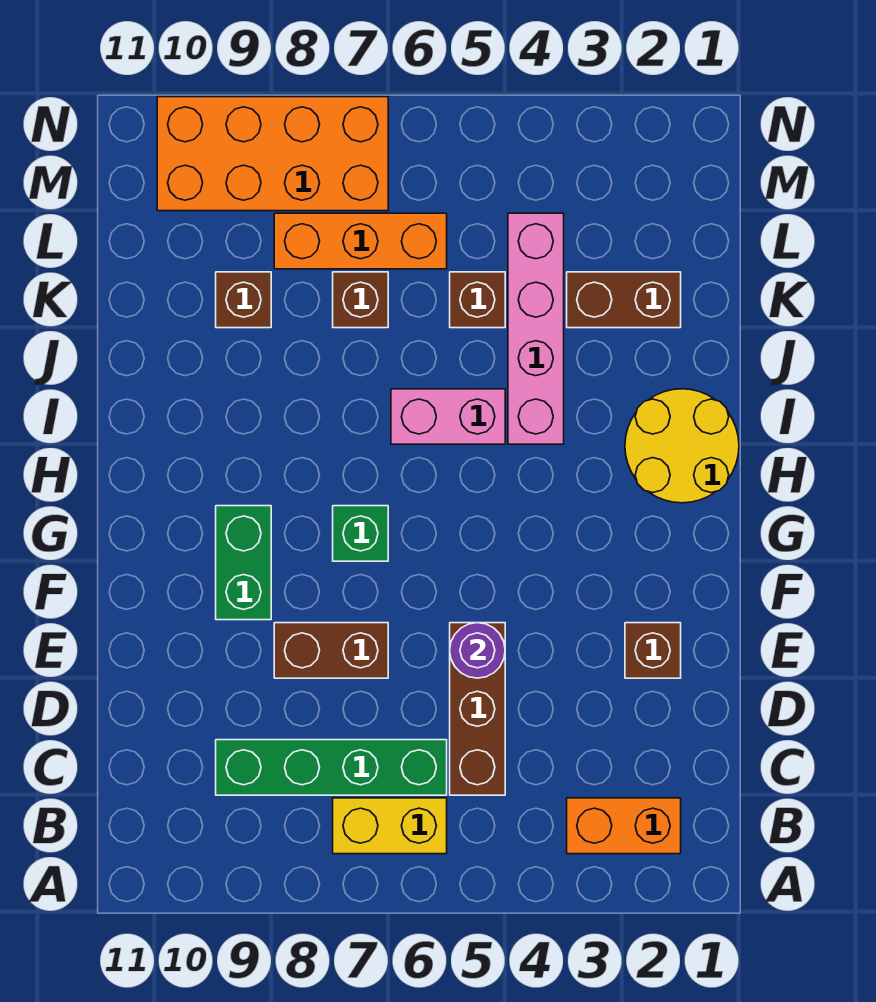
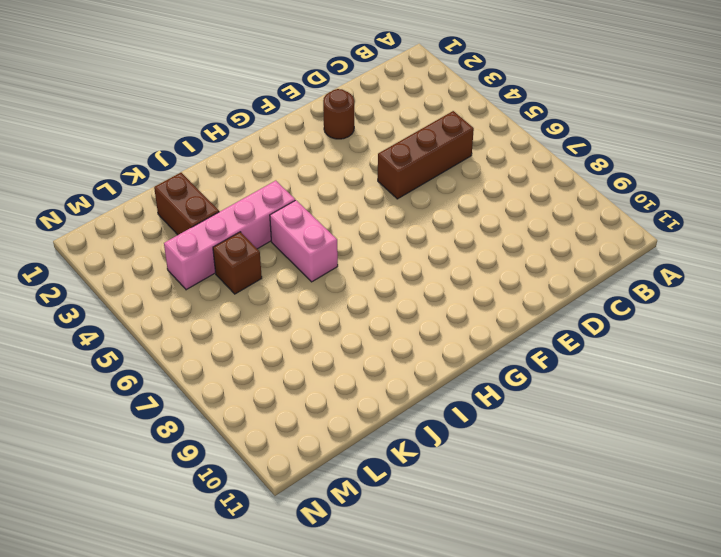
brown round brick E2 level 1 -> brown brick E2 level 1
none -> orange brick B2:B3 level 1
none -> yellow brick B6:B7 level 1
none -> green brick C6:C9 level 1

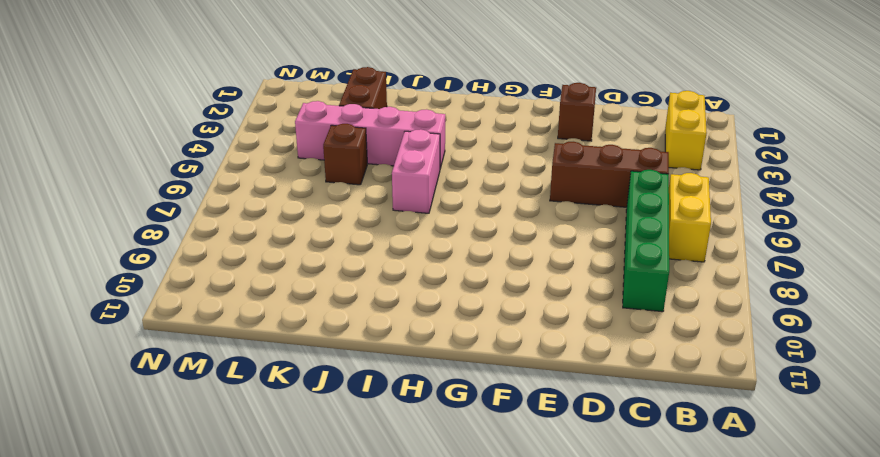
yellow brick B2:B3 level 1 -> orange brick B2:B3 level 1
none -> brown brick E7:E8 level 1
none -> green brick F9:G9 level 1
none -> green brick G7 level 1

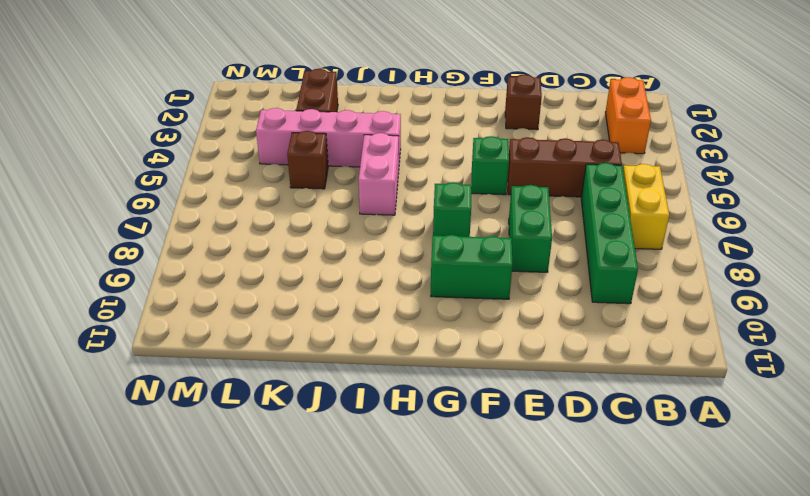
green brick E7:E8 level 1 -> brown brick E7:E8 level 1
green brick F5 level 1 -> none
none -> yellow round brick H1:I2 level 1
none -> brown brick K7 level 1
none -> brown brick K9 level 1

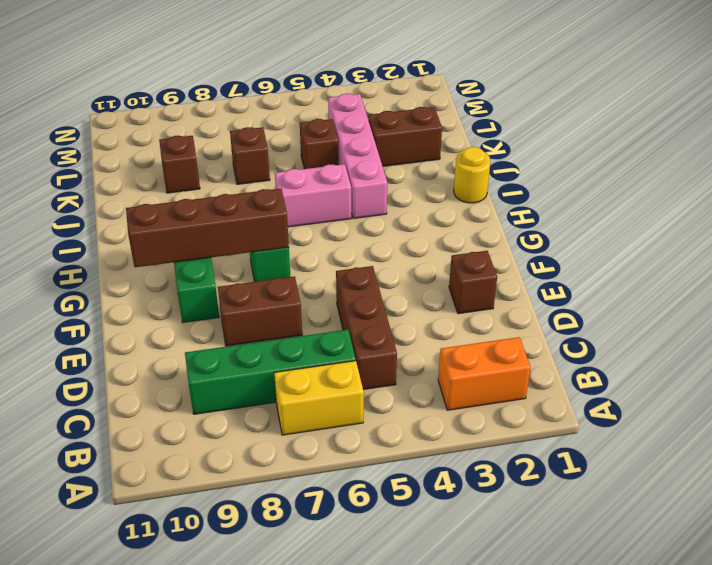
brown brick G7:G10 level 2 -> none
yellow round brick I1 level 1 -> yellow round brick H1:I2 level 1
none -> orange brick L6:L8 level 1
none -> orange brick M7:N10 level 1
none -> purple round brick E5 level 2

